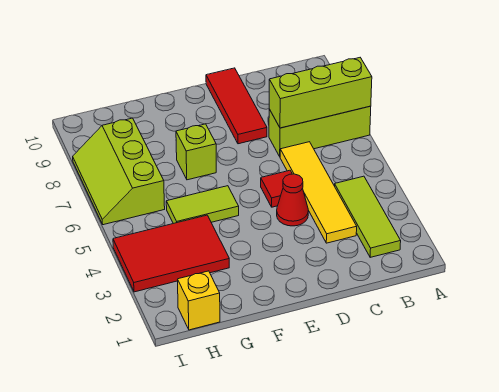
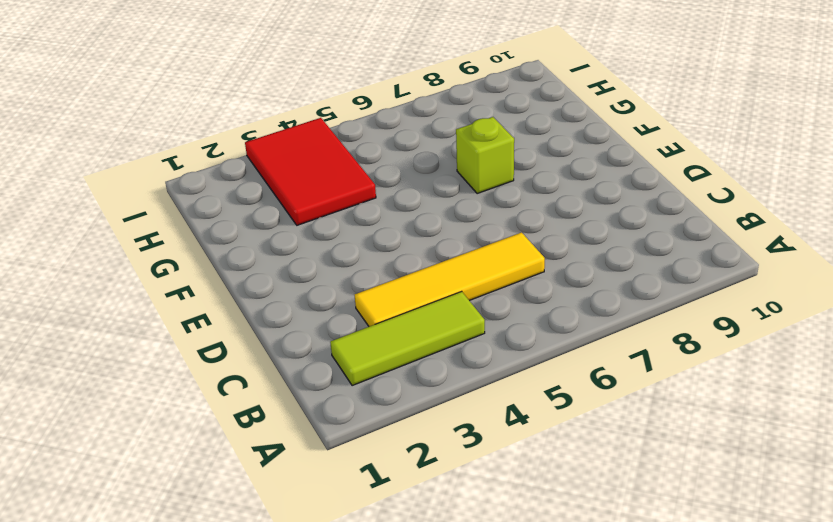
none -> lime brick A7:C7 level 1
none -> red cone D4 level 1
none -> red tile D5 level 1

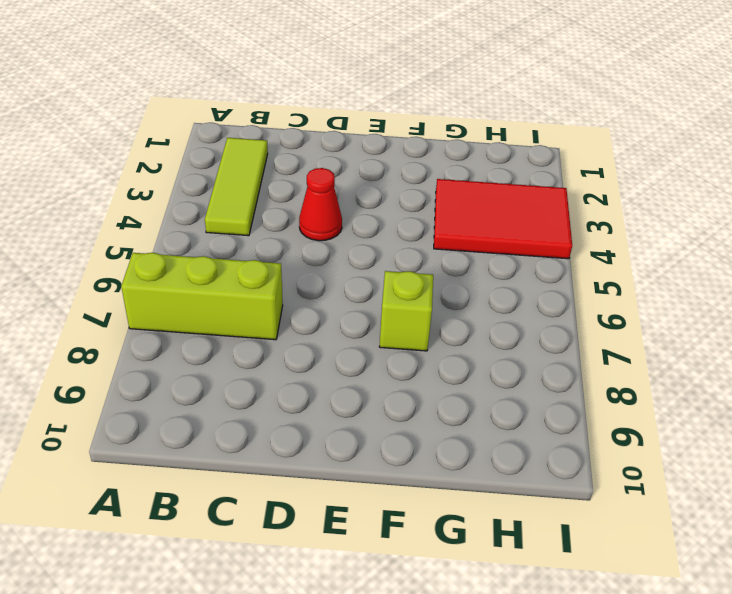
none -> yellow tile C3:C6 level 1
none -> red tile D5 level 1
none -> red tile D8:D10 level 1

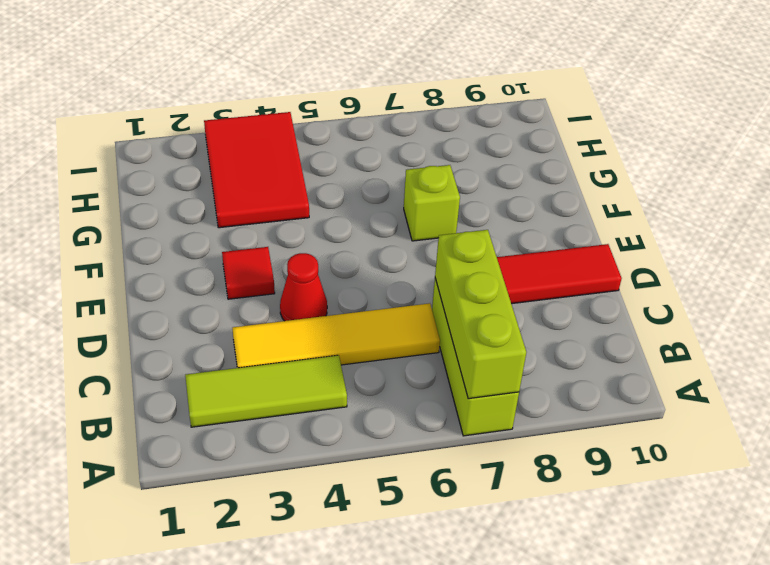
red tile E3 level 1 -> red tile D5 level 1
none -> lime tile F5:G5 level 1
none -> yellow brick H1 level 1
none -> lime slope H6:I8 level 1 top H

